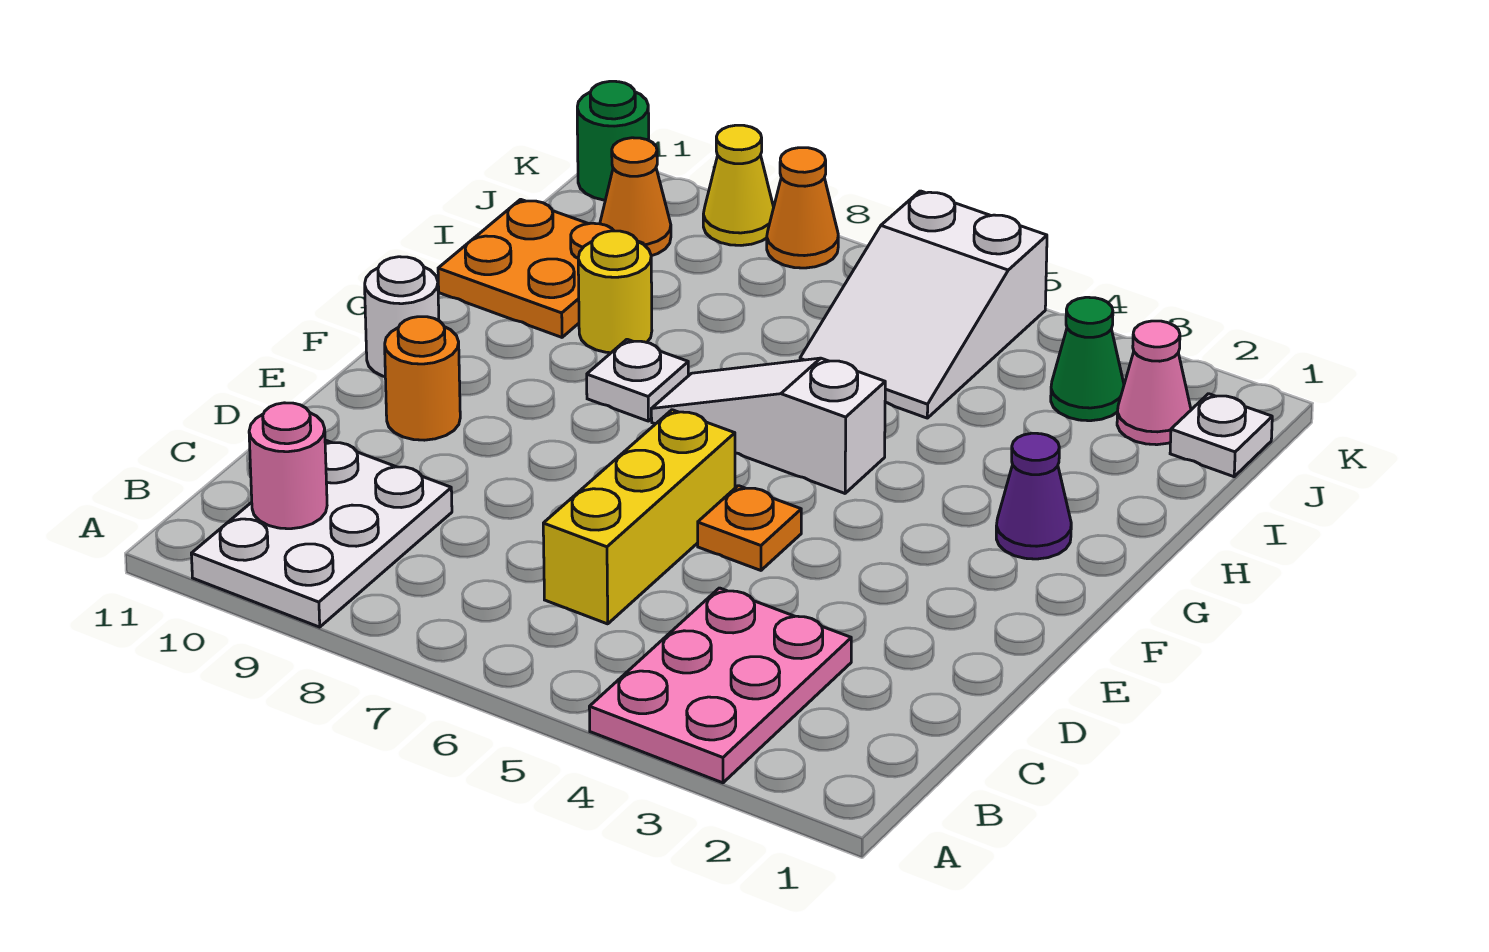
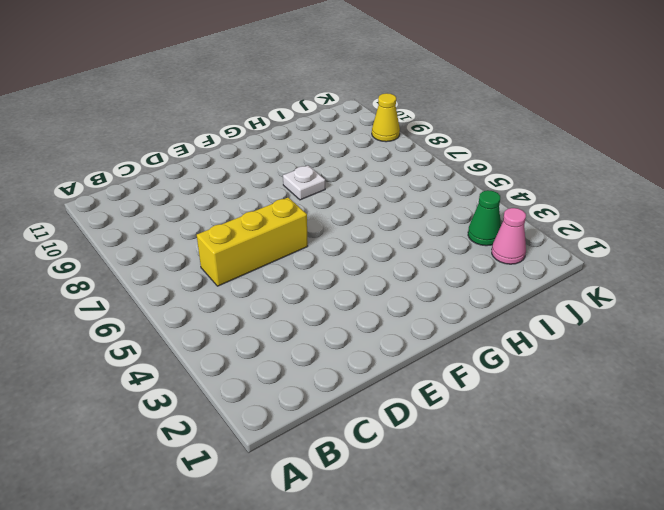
none -> pink plate A3:C4 level 1
none -> white plate A9:C10 level 1
none -> orange plate E5 level 1

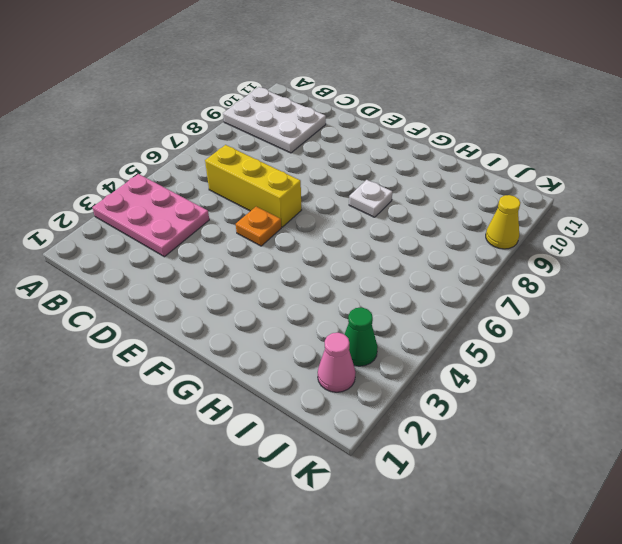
none -> orange round brick E10 level 1
none -> white round brick F11 level 1
none -> purple cone G2 level 1

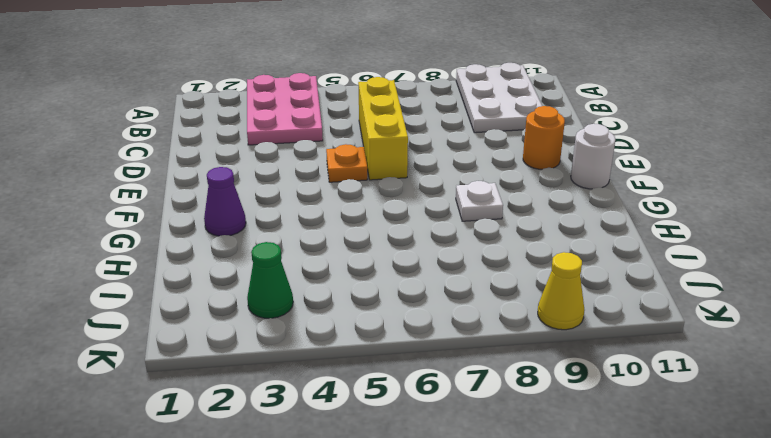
none -> white slope G5:G7 level 1 top 5
none -> yellow round brick H9 level 1
none -> orange plate H10:I11 level 1

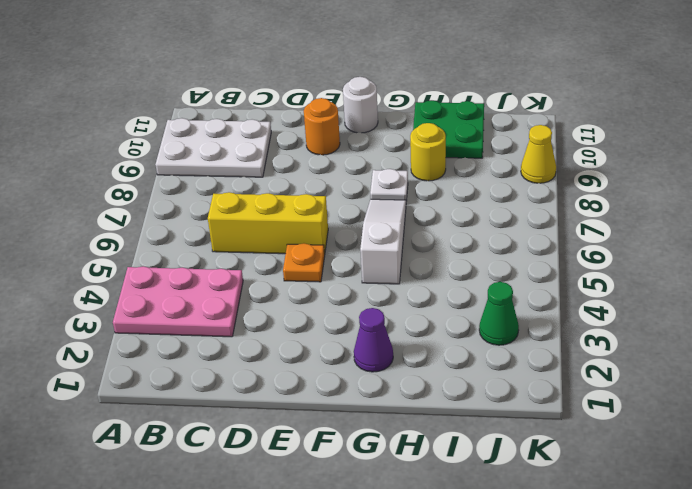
green plate H10:I11 level 1 -> orange plate H10:I11 level 1
none -> white slope I5:K6 level 1 top K
none -> white plate J1 level 1
none -> pink cone J2 level 1

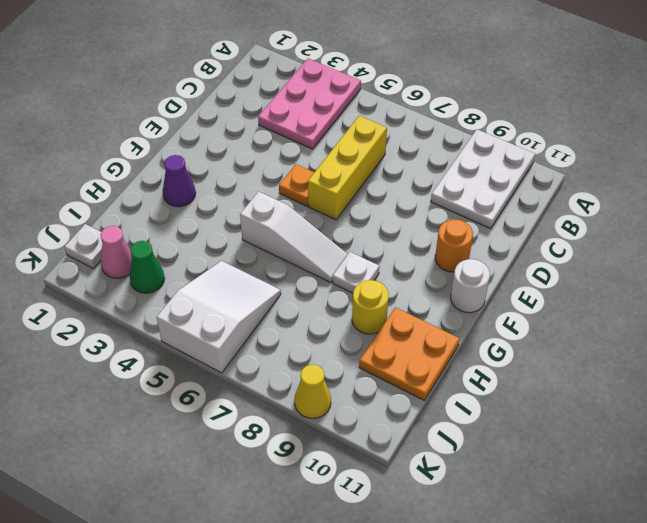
none -> orange cone J10 level 1
none -> orange cone K8 level 1
none -> green round brick K11 level 1

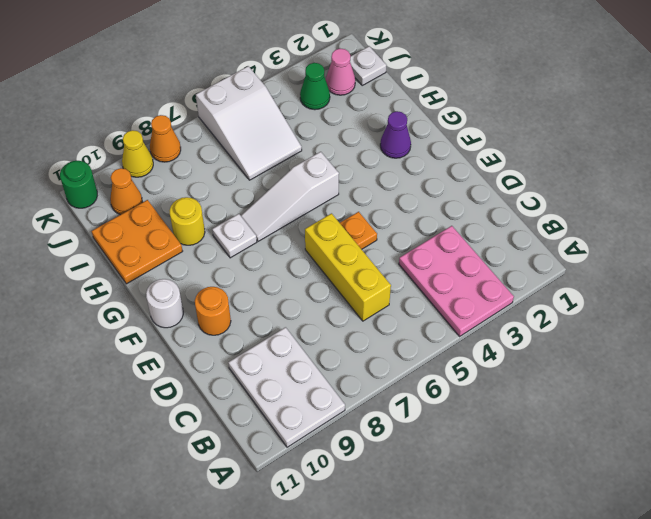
none -> pink round brick B10 level 2

